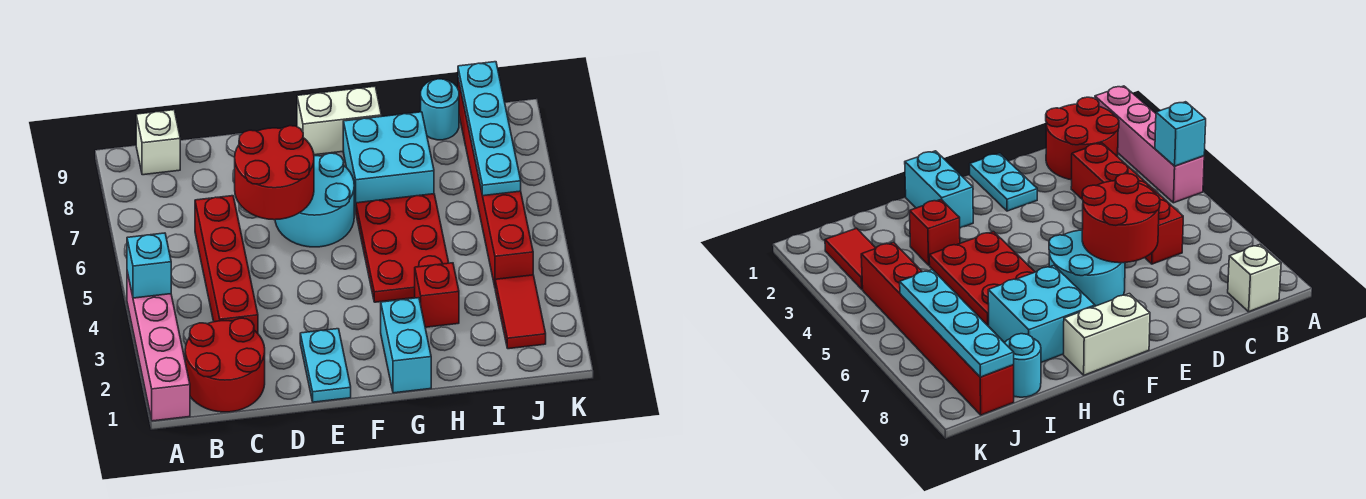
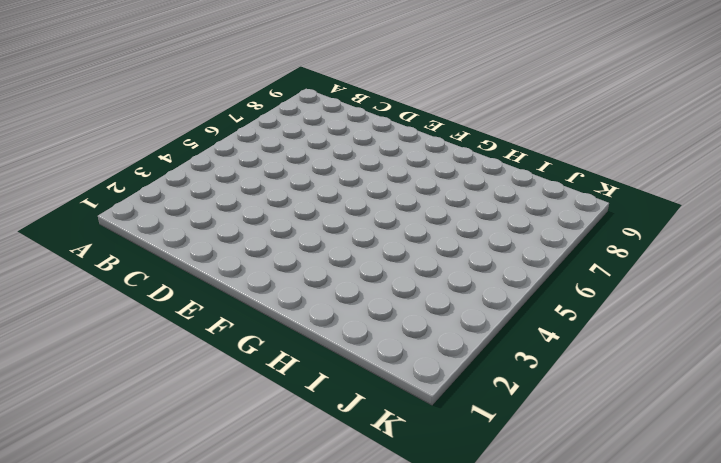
none -> pink brick A1:A4 level 1
none -> red round brick B1:C2 level 1
none -> white brick B9 level 1

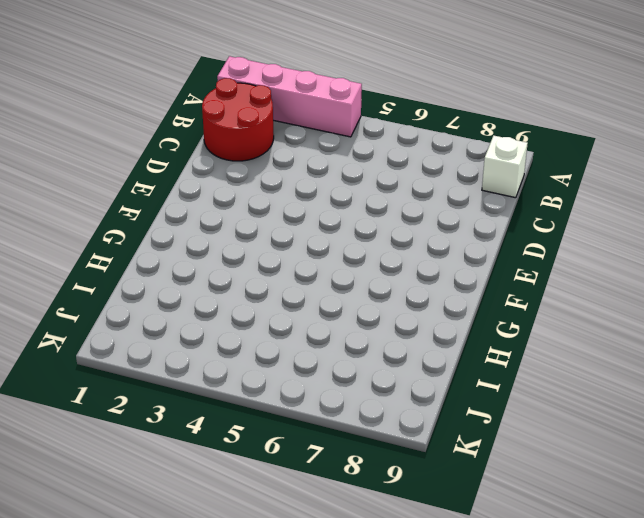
none -> red brick C3:C6 level 1
none -> cyan plate E1:E2 level 1
none -> cyan round brick E6:F7 level 1

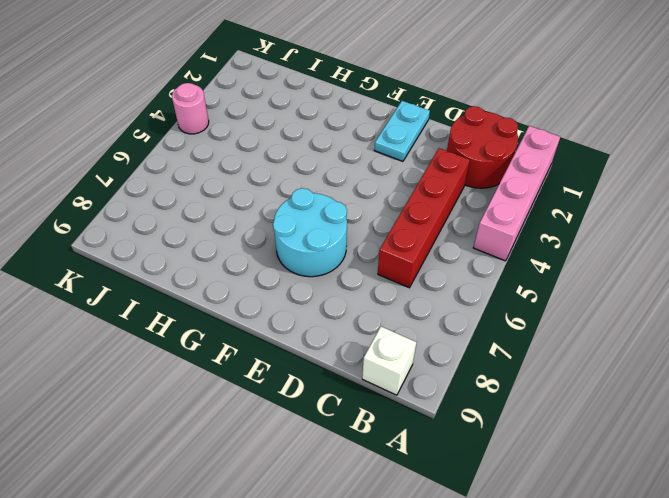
pink round brick K4 level 1 -> none
none -> white brick F9:G9 level 1
none -> cyan brick G1:G2 level 1
none -> red plate G4:H6 level 1

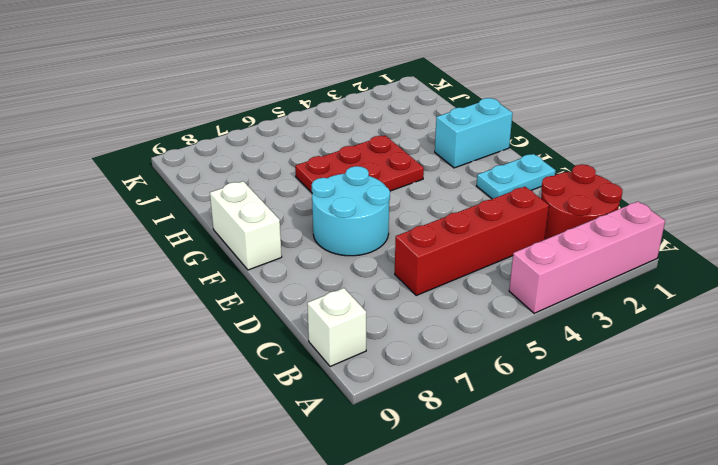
none -> cyan brick G7:H8 level 1
none -> red brick H3 level 1
none -> cyan round brick I9 level 1

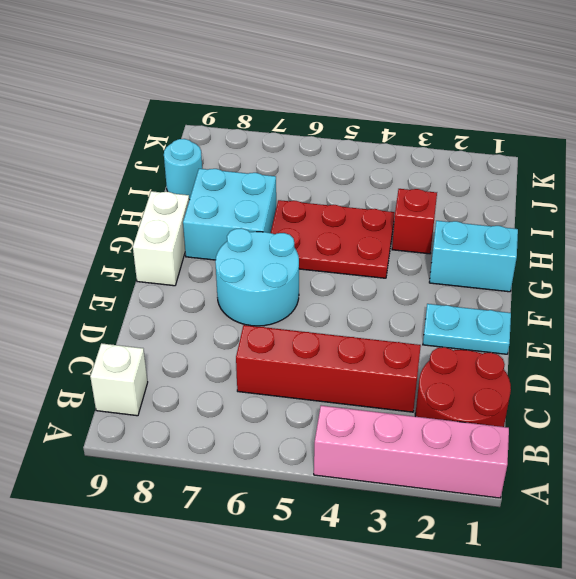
none -> red tile J2:J3 level 1
none -> red brick J4:J9 level 1
none -> cyan brick A4 level 2

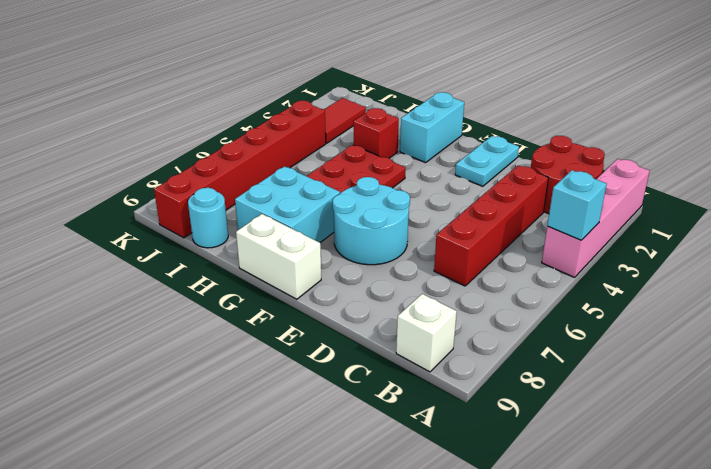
none -> red round brick D6:E7 level 2
none -> cyan plate J6:J9 level 2

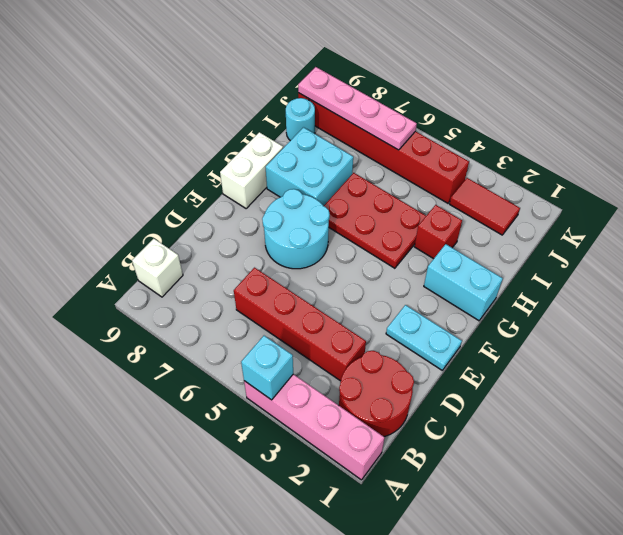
pink plate J6:J9 level 2 -> cyan plate J6:J9 level 2
none -> red round brick D6:E7 level 2

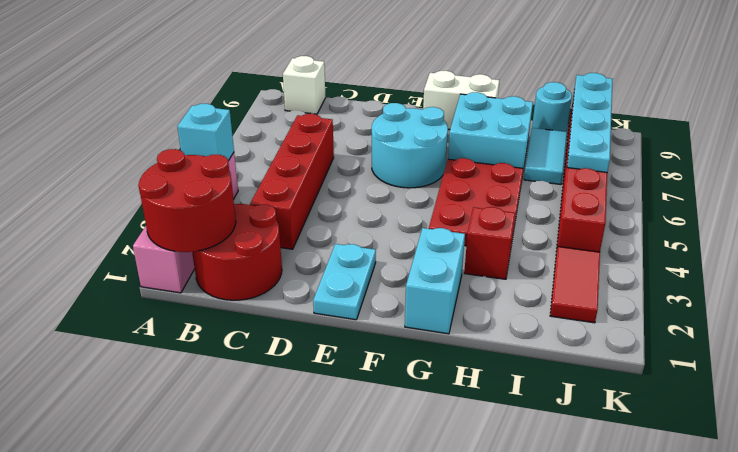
red round brick A1:B2 level 2 -> red round brick D6:E7 level 2
cyan tile I7:I8 level 1 -> none

